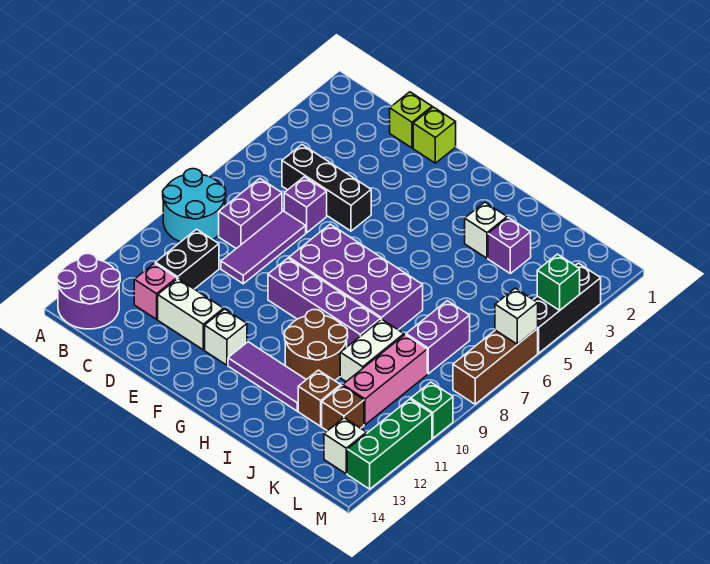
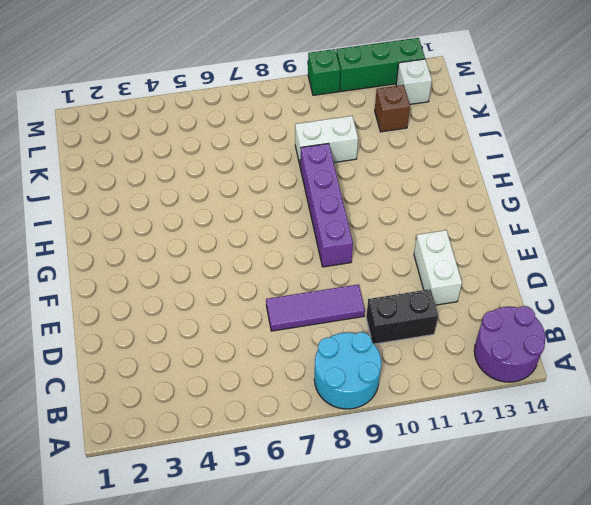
none -> black brick C5:E5 level 1
none -> purple brick C7:C8 level 1
none -> pink brick C12 level 1
none -> lime brick D1 level 1

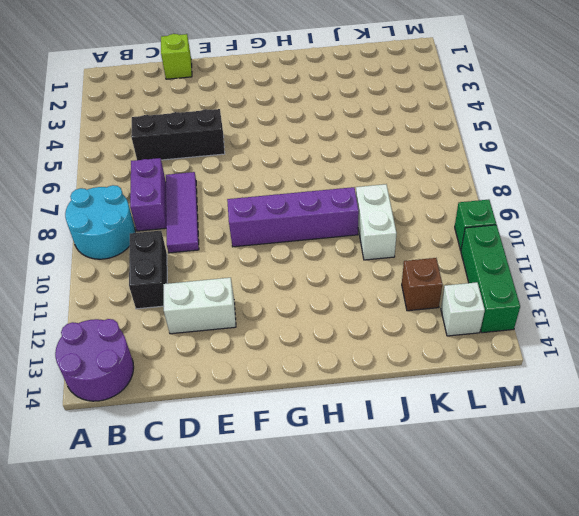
none -> pink brick C12 level 1
none -> purple brick D6 level 1
none -> lime brick E1 level 1
none -> purple brick F7:I8 level 1

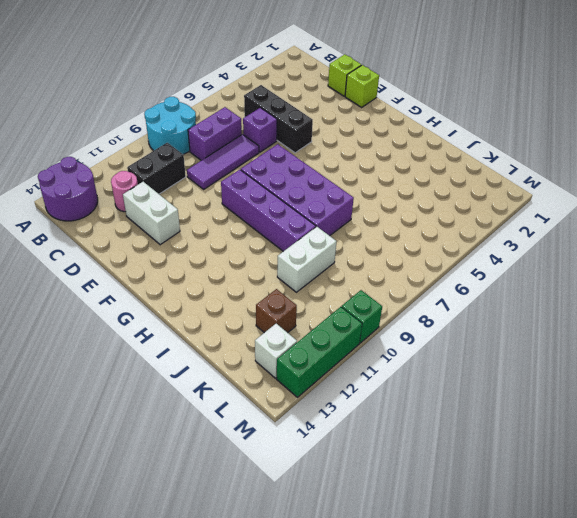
pink round brick C12 level 1 -> pink brick C12 level 1
none -> white brick F12 level 1
none -> purple tile G12:I12 level 1
none -> brown round brick H10:I11 level 1
none -> white brick I3 level 1

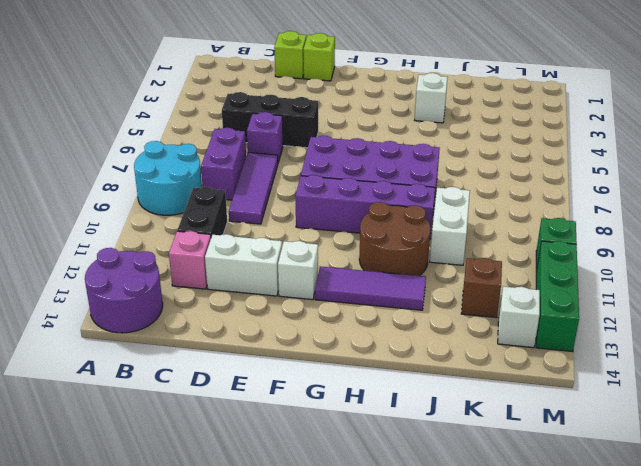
none -> purple brick J3 level 1
none -> brown brick J12 level 1
none -> purple brick K7:K8 level 1
none -> pink brick K9:K11 level 1

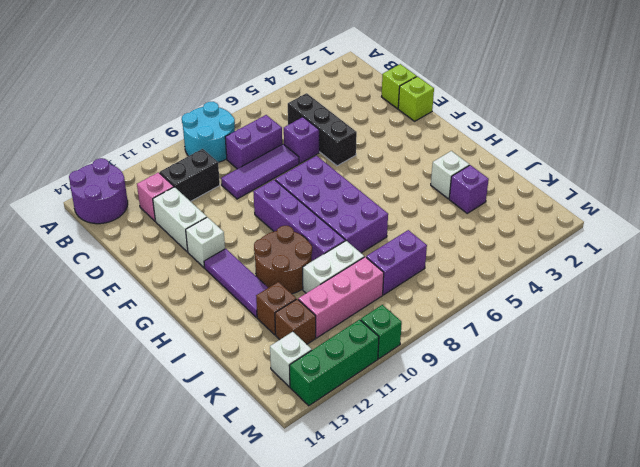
none -> black brick M3:M5 level 1
none -> brown brick M6:M8 level 1
none -> green brick M4 level 2
none -> white brick M6 level 2

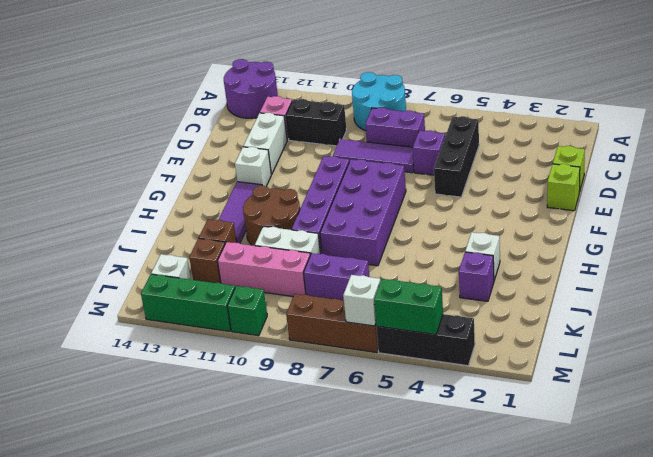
green brick M4:M5 level 2 -> green brick M4 level 2

